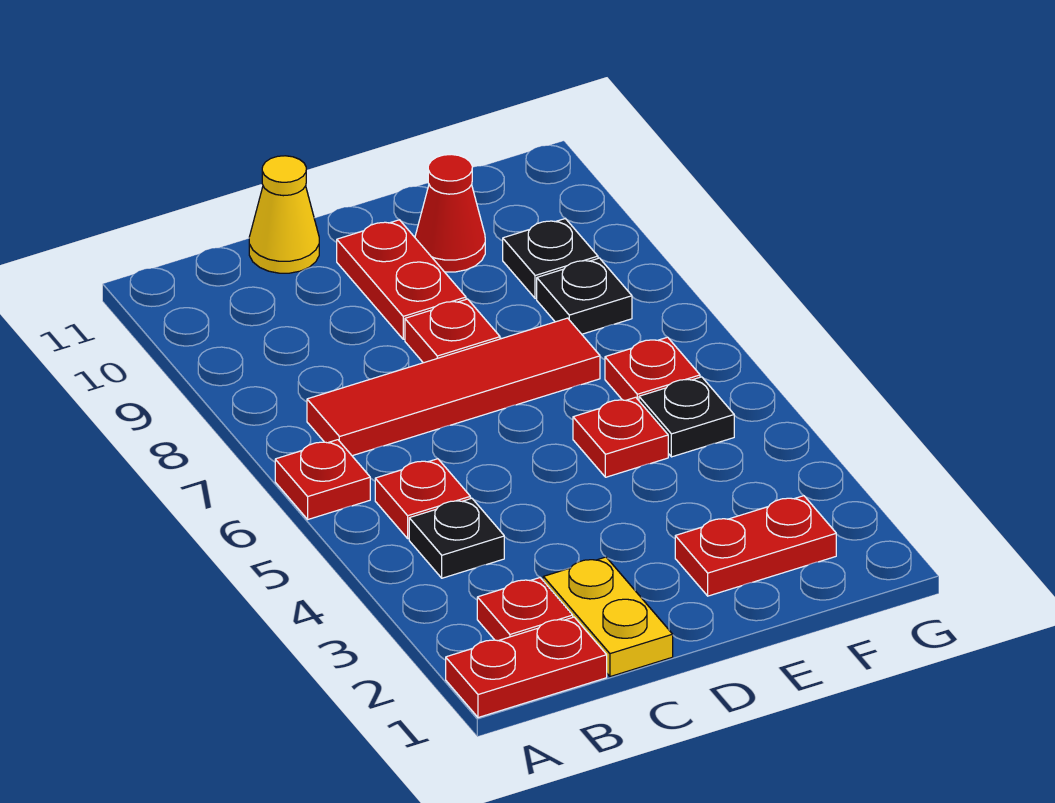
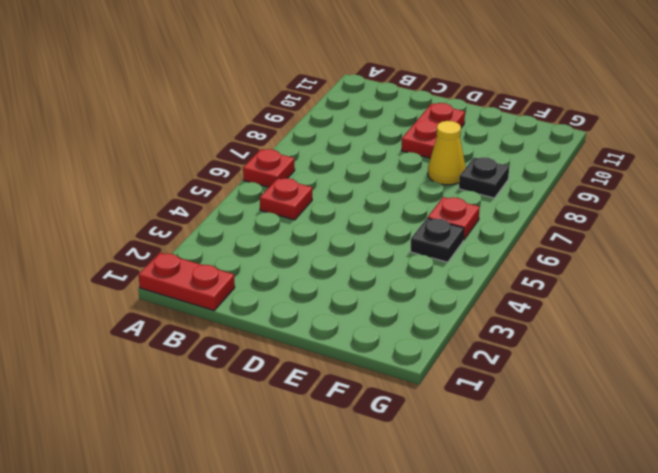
yellow cone E8 level 1 -> yellow cone C11 level 1
none -> red plate B2 level 1
none -> black plate B4 level 1
none -> red tile B7:E7 level 1

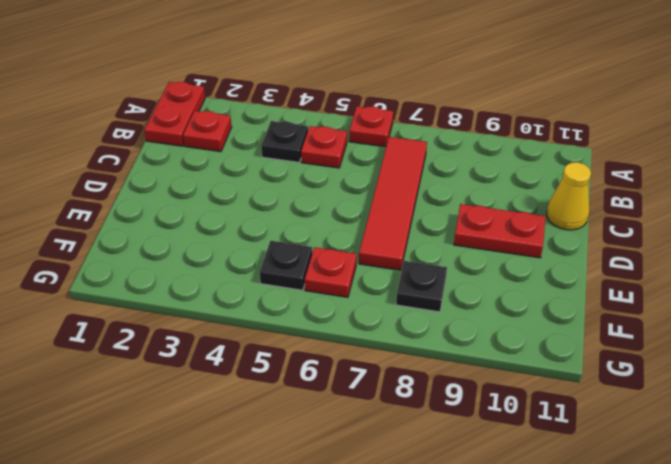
none -> yellow plate C1:C2 level 1
none -> red plate D8 level 1
none -> red plate E2:F2 level 1

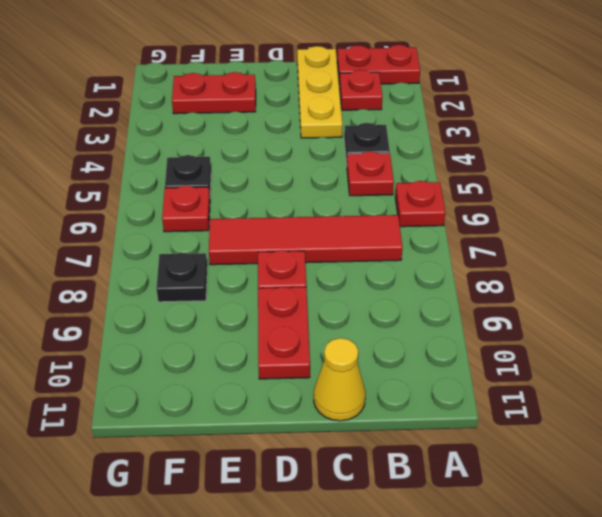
yellow plate C1:C3 level 1 -> yellow plate C1:C2 level 1
none -> red plate E5 level 1
none -> red cone E10 level 1
none -> black plate F9 level 1

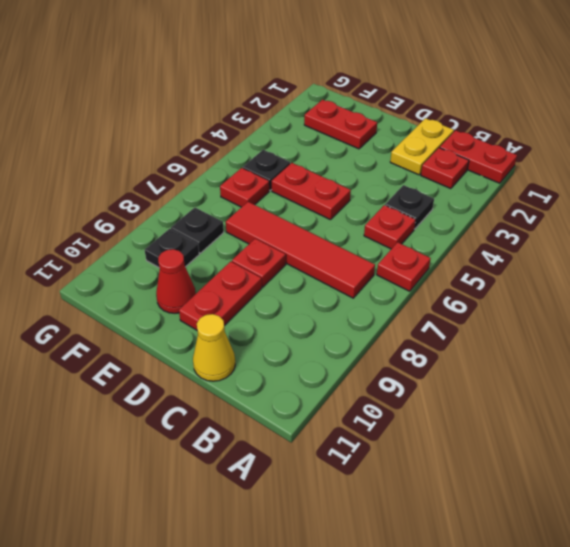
red plate D5:E5 level 1 -> red plate E5 level 1

